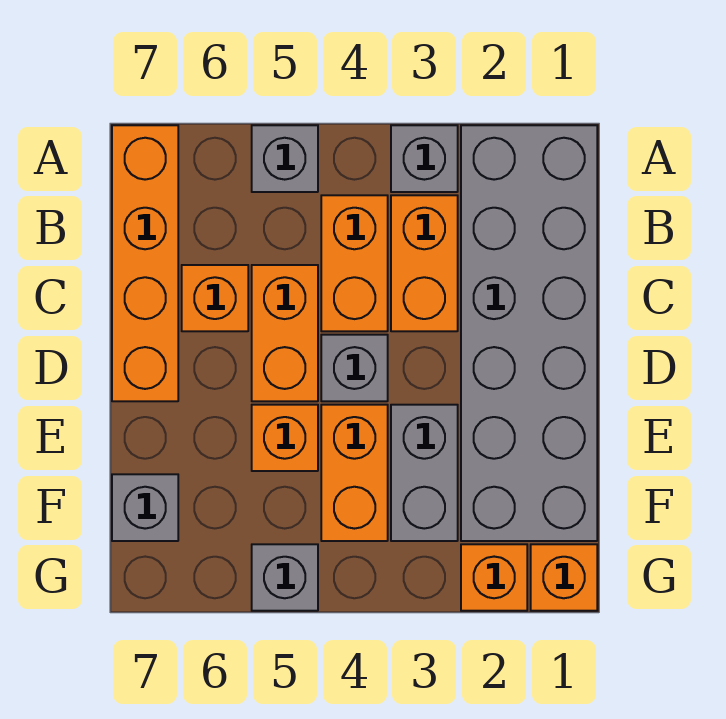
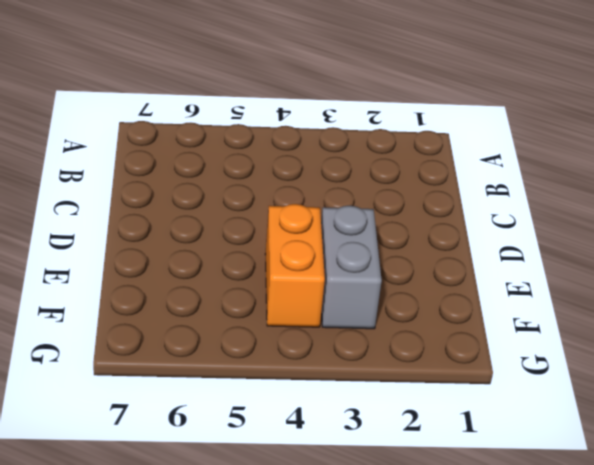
none -> grey brick A1:F2 level 1
none -> grey brick A3 level 1
none -> grey brick A5 level 1

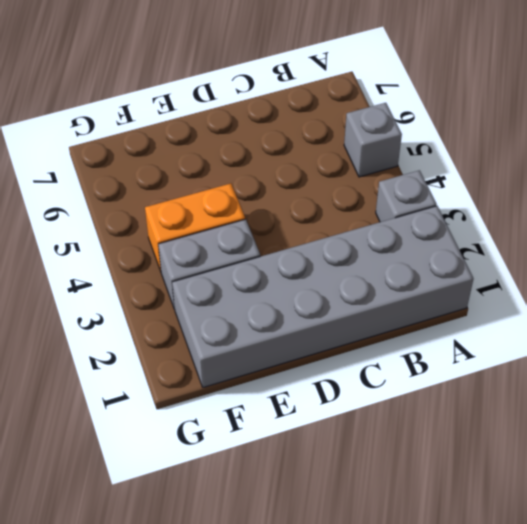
none -> orange brick A7:D7 level 1
none -> orange brick B3:C3 level 1
none -> orange brick B4:C4 level 1

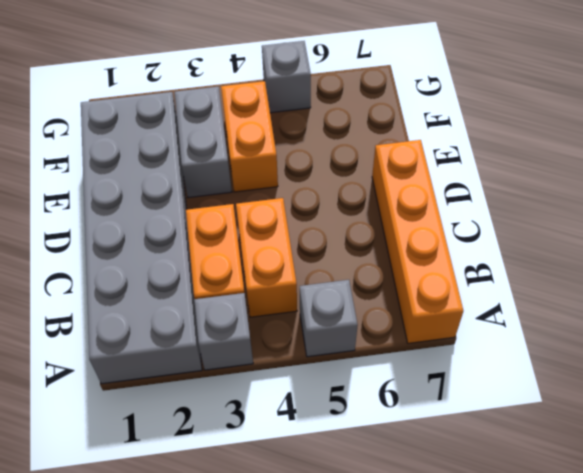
none -> orange brick C5:D5 level 1
none -> orange brick C6 level 1
none -> grey brick D4 level 1

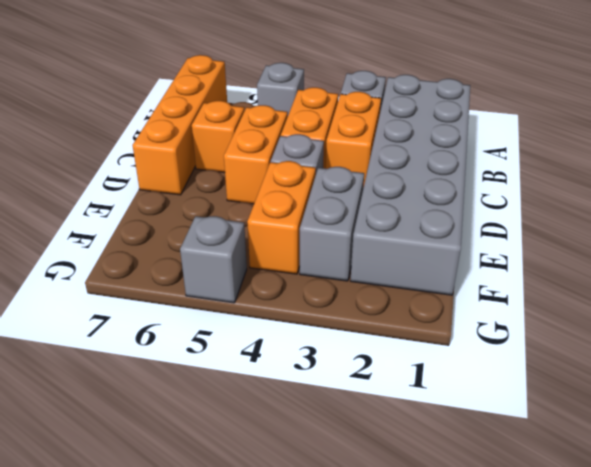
none -> orange brick E5 level 1
none -> grey brick F7 level 1
none -> orange brick G1 level 1

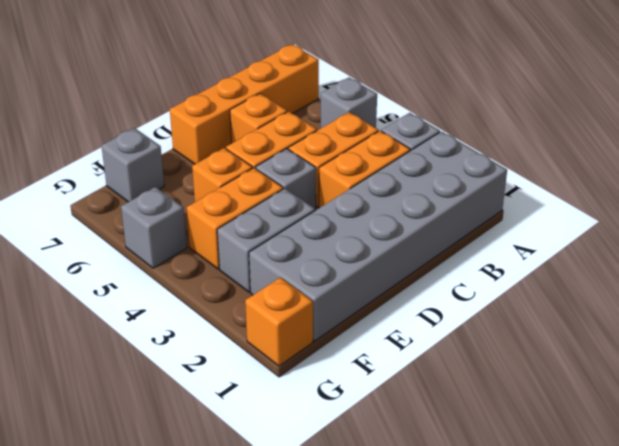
none -> orange brick G2 level 1

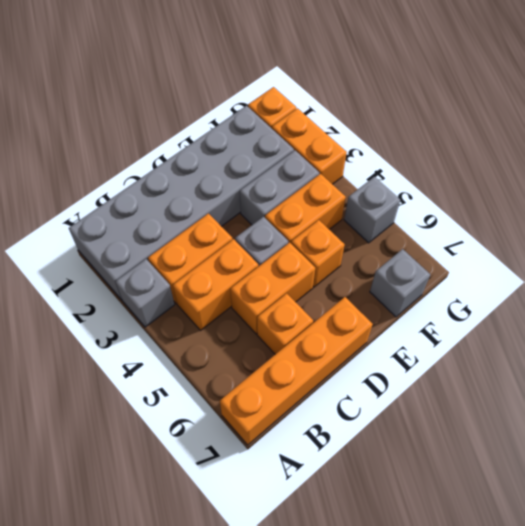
orange brick G2:G3 level 1 -> orange brick G2 level 1
none -> grey brick A5 level 1

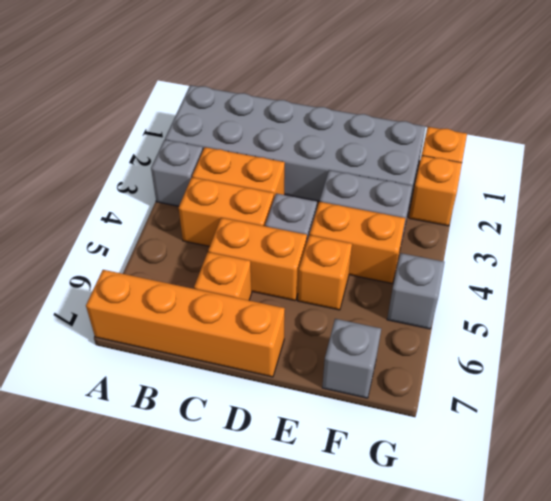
none -> grey brick A5 level 1

